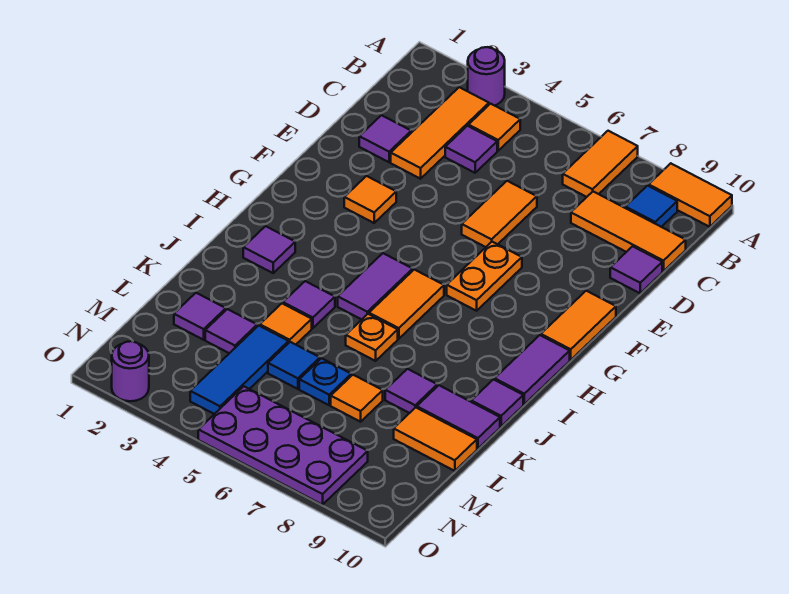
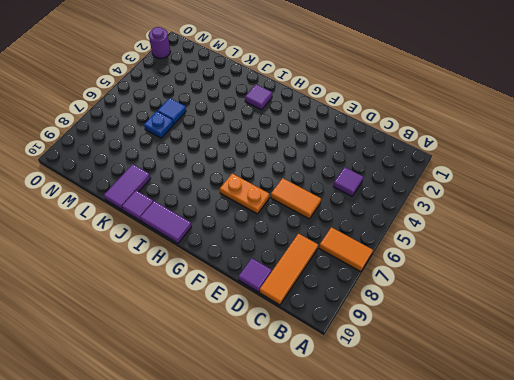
none -> purple round brick A3 level 1
none -> orange tile A9:A10 level 1
none -> orange tile B3:D3 level 1
none -> orange tile B4 level 1

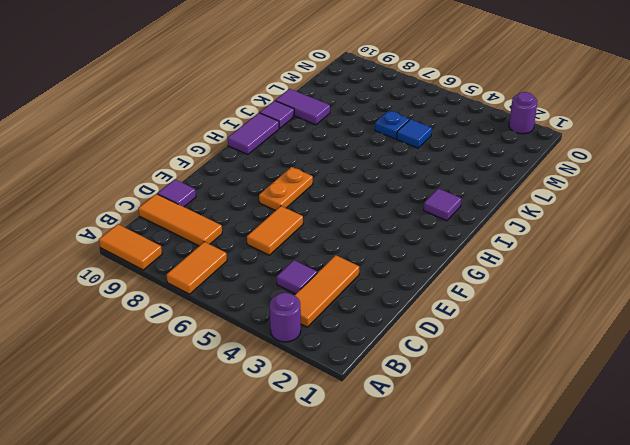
none -> orange tile B4 level 1
none -> blue tile B9 level 1
none -> purple tile D2 level 1
none -> orange tile F3 level 1

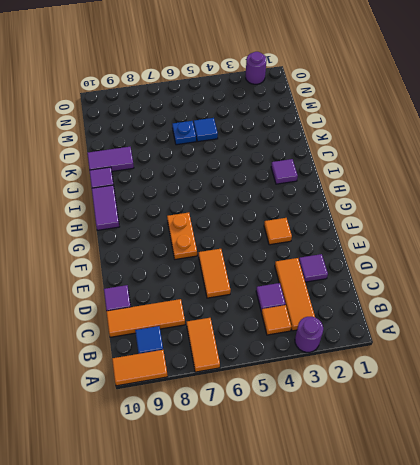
none -> orange tile F10:G10 level 1
none -> purple tile H5:I5 level 1
none -> orange tile H6:I6 level 1
none -> purple tile J4 level 1

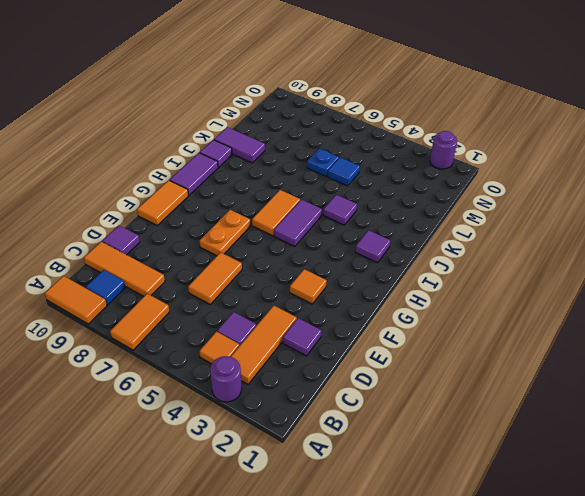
none -> orange plate J6 level 1
none -> orange tile K4 level 1
none -> purple tile K8 level 1
none -> purple tile L2 level 1

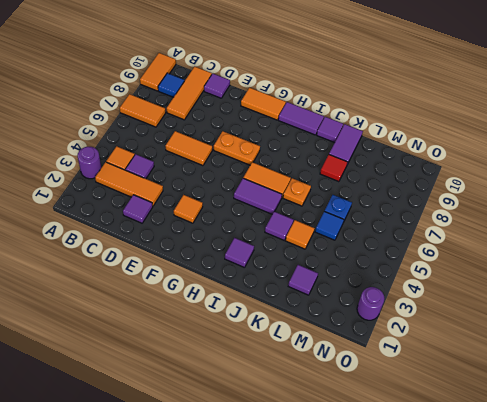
red tile K8 level 1 -> purple tile K8 level 1
none -> purple tile L3 level 1
none -> blue tile L4:N4 level 1
none -> orange tile L7 level 1
none -> orange tile L9:L10 level 1

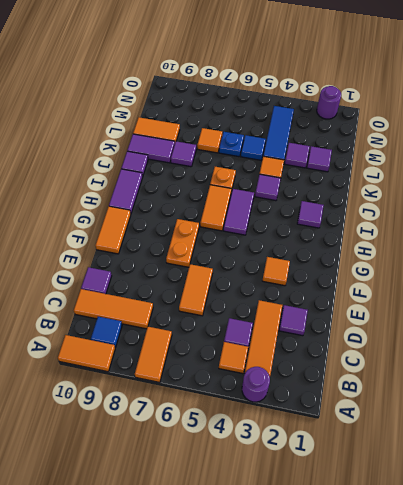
none -> purple plate N5:O8 level 1

